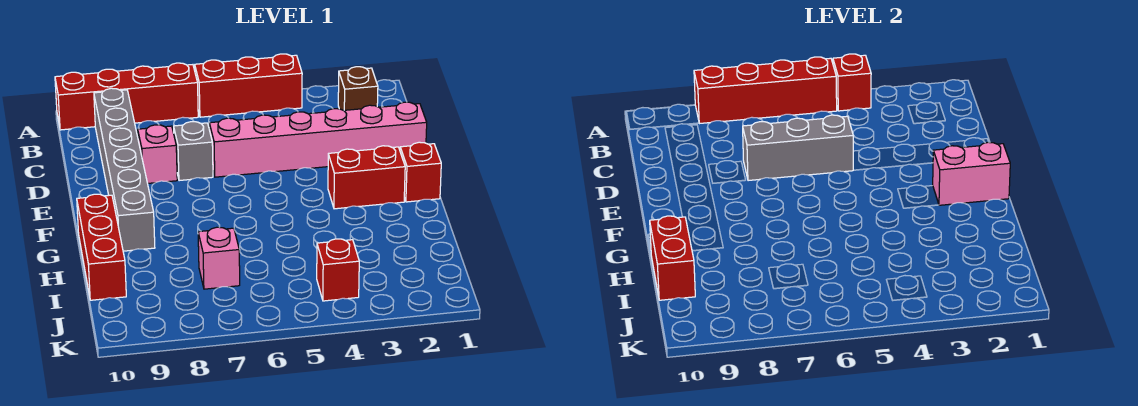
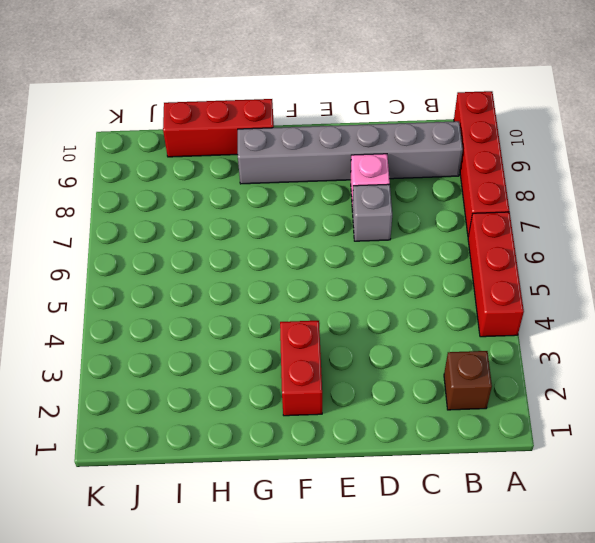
none -> pink brick D1:D6 level 1
none -> red brick F1 level 1
none -> pink brick I7 level 1

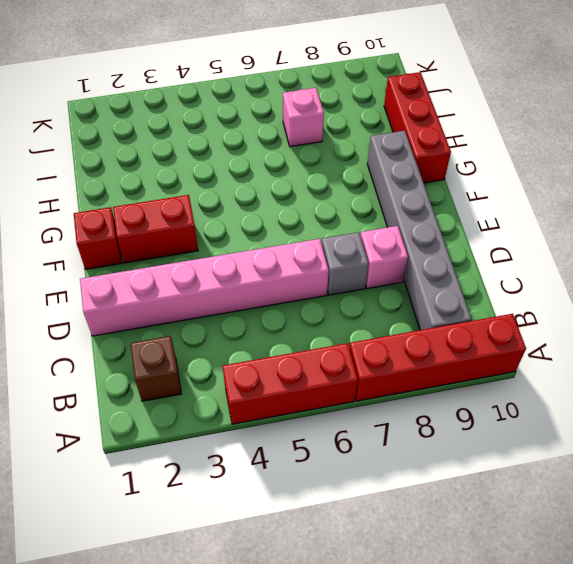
none -> red brick J4 level 1
none -> red brick A4 level 2
none -> red brick A5:A8 level 2

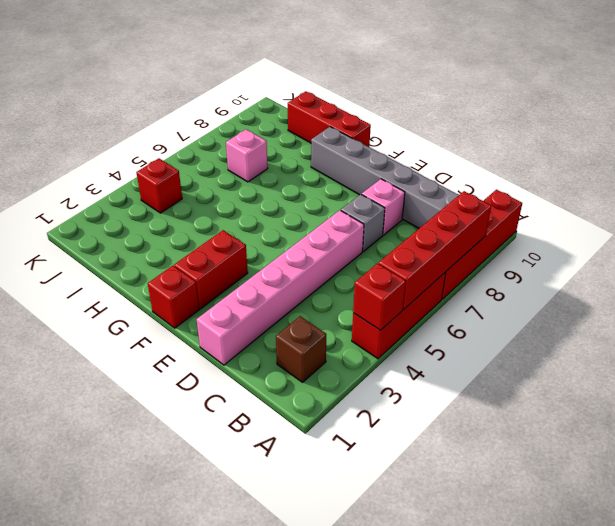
none -> grey brick D5:D7 level 2
none -> pink brick F1:F2 level 2
none -> red brick H10:I10 level 2

